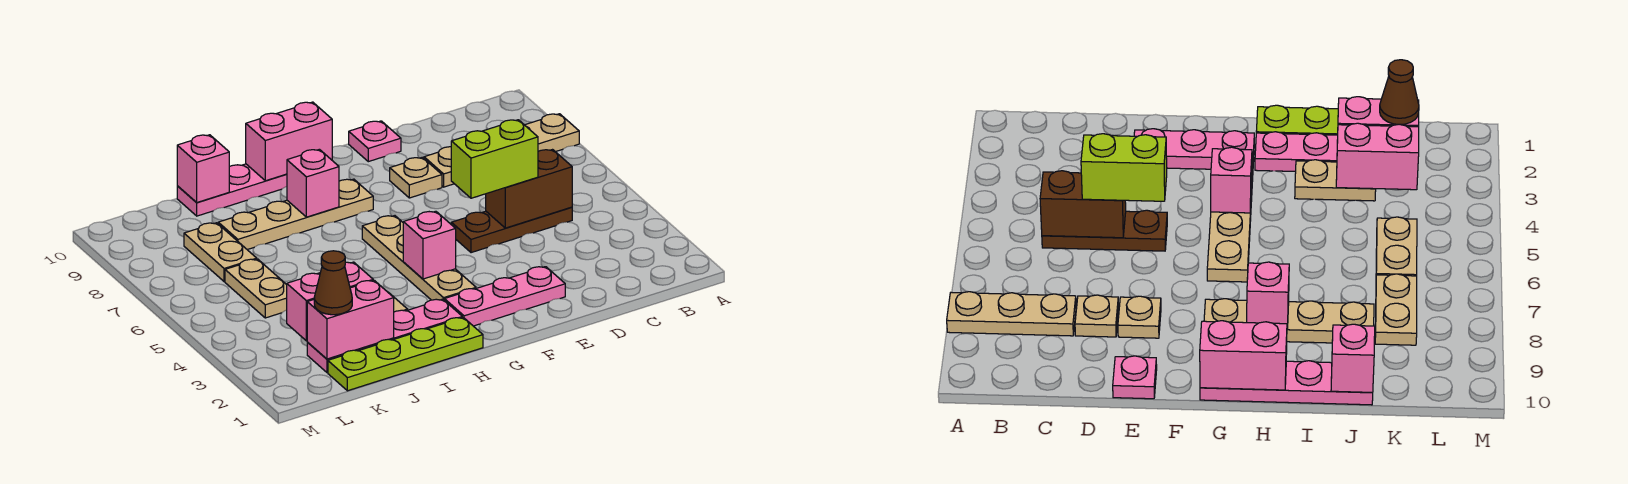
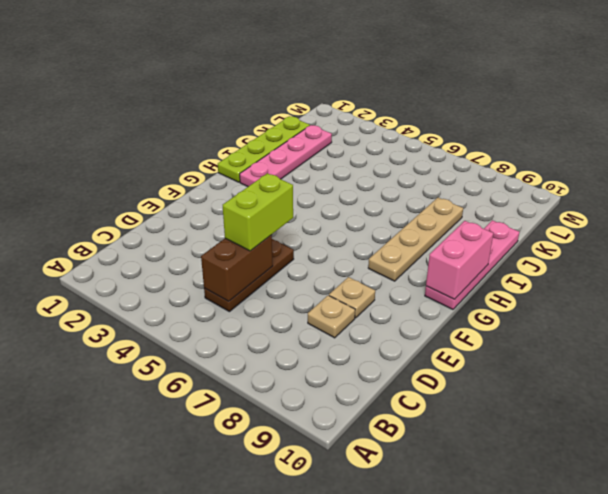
none -> tan plate A8:C8 level 1
none -> pink plate E2:G2 level 1
none -> pink plate E10 level 1

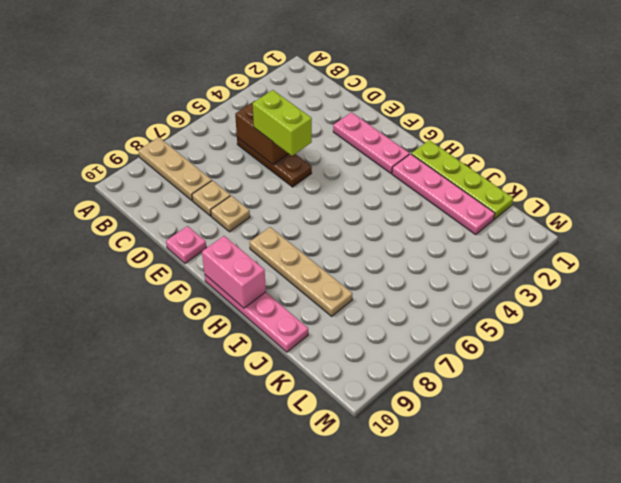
none -> tan plate G3:G6 level 1
none -> tan plate I3:J3 level 1
none -> tan plate K5:K6 level 1

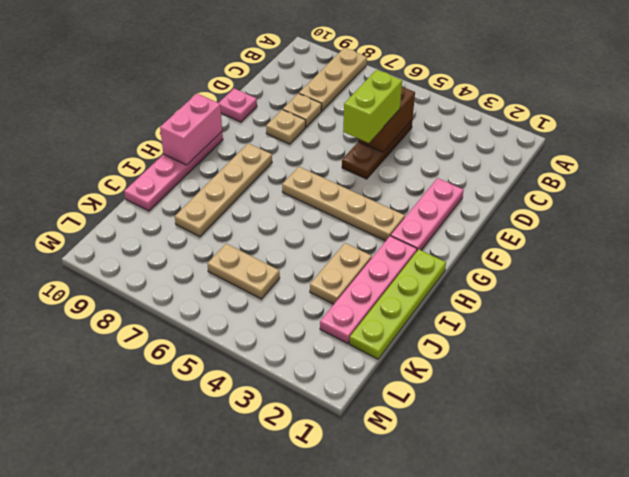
none -> tan plate K7:K8 level 1
none -> pink brick G4 level 2
none -> pink brick H8 level 2

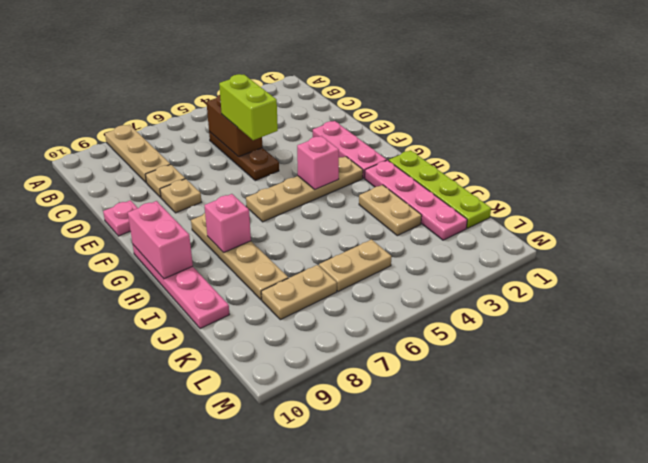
none -> pink brick J2:K2 level 2
none -> pink brick J3:K3 level 2
none -> pink brick J10 level 2

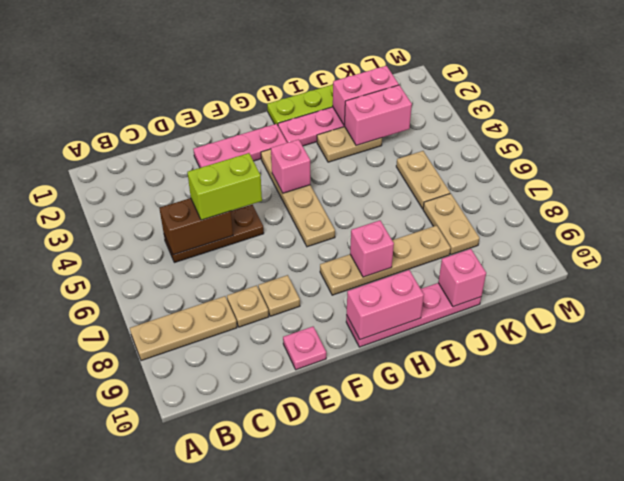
none -> brown cone K2 level 3

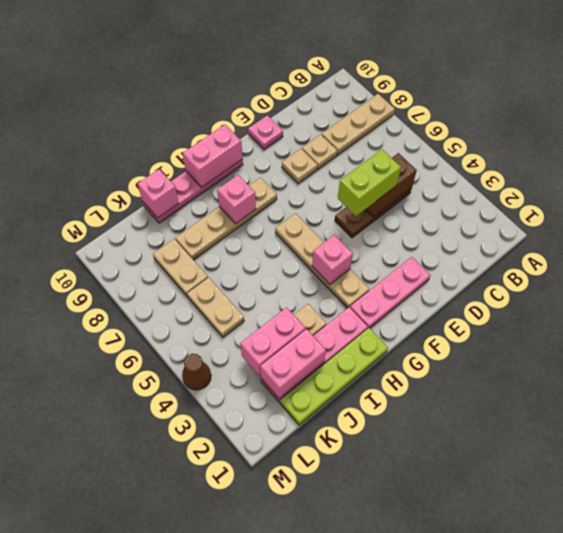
brown cone M4 level 1 -> brown cone K2 level 3

